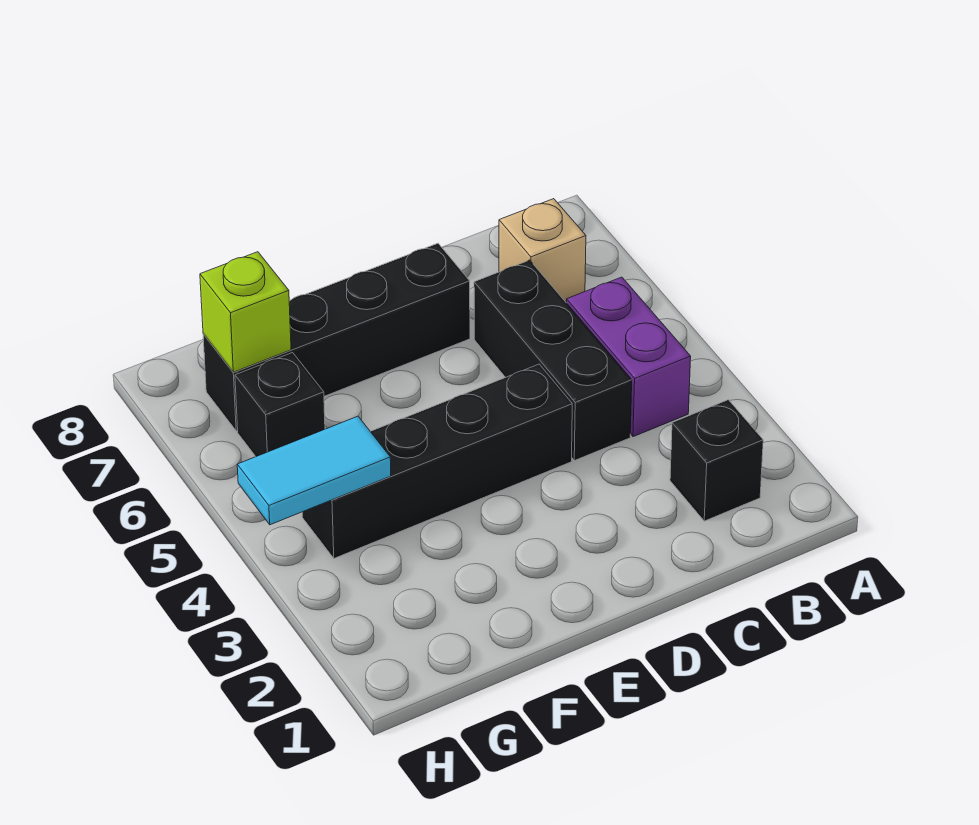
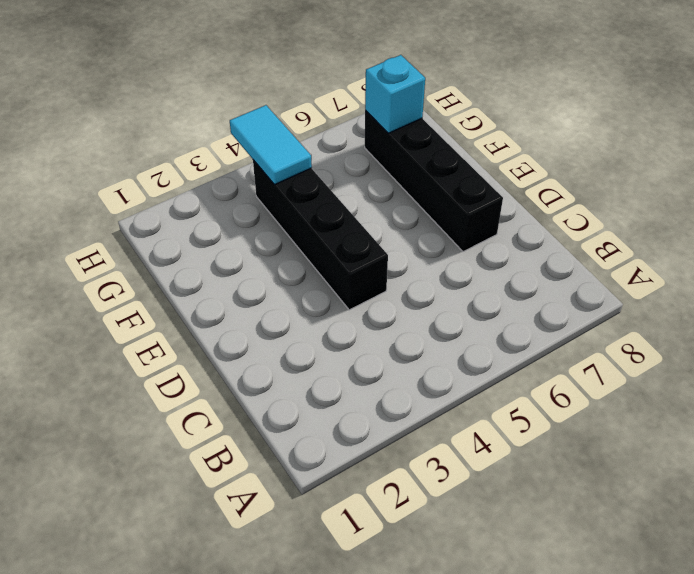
cyan brick G7 level 2 -> lime brick G7 level 2
none -> black brick B2 level 1
none -> purple brick B4:B5 level 1

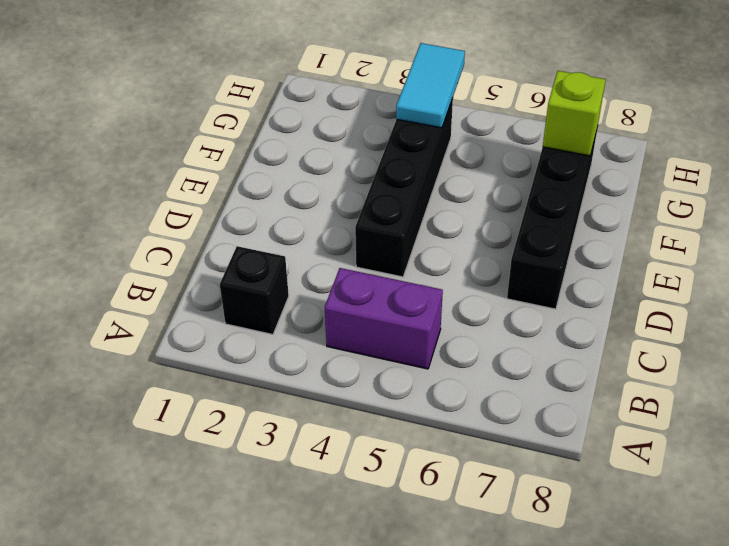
none -> tan brick B7 level 1
none -> black brick C4:C6 level 1

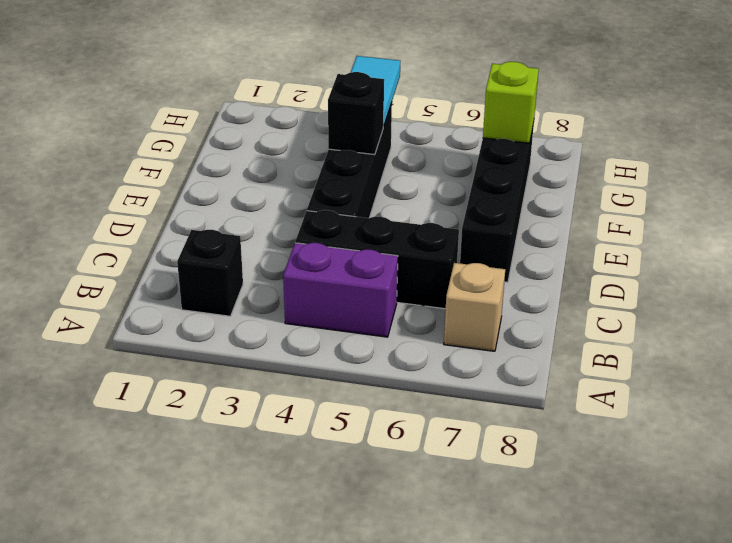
black brick F4 level 2 -> black brick G6 level 1

